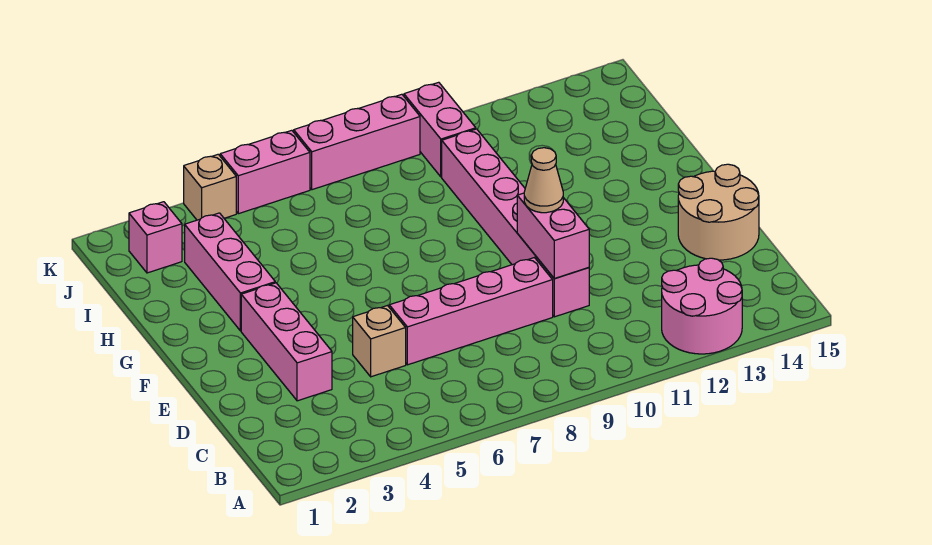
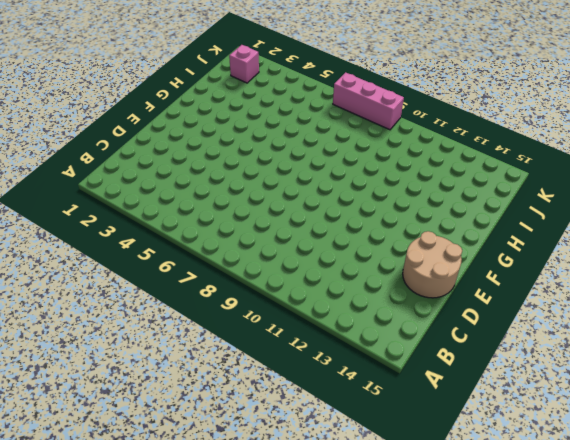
none -> pink round brick A12:B13 level 1
none -> pink brick D3:F3 level 1
none -> tan brick D5 level 1

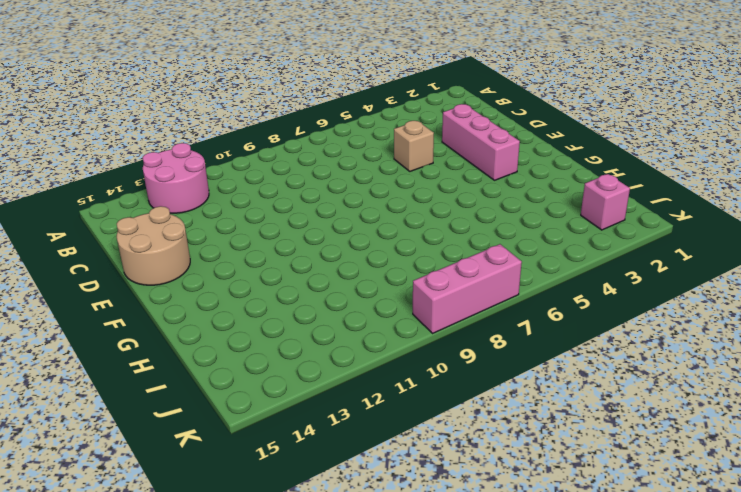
none -> pink brick D6:D9 level 1
none -> pink brick D10:I10 level 1
none -> pink brick G3:I3 level 1

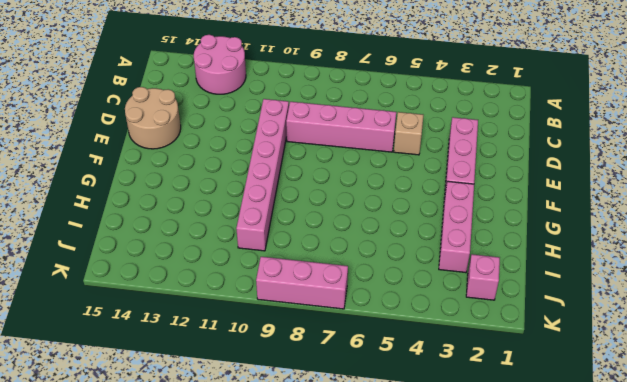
none -> pink brick J10:K10 level 1
none -> tan brick K4 level 1
none -> pink brick K5:K6 level 1

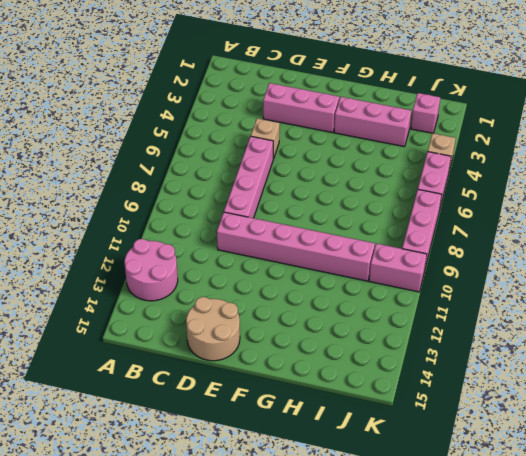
none -> pink brick D10:E10 level 2
none -> tan cone E10 level 3

